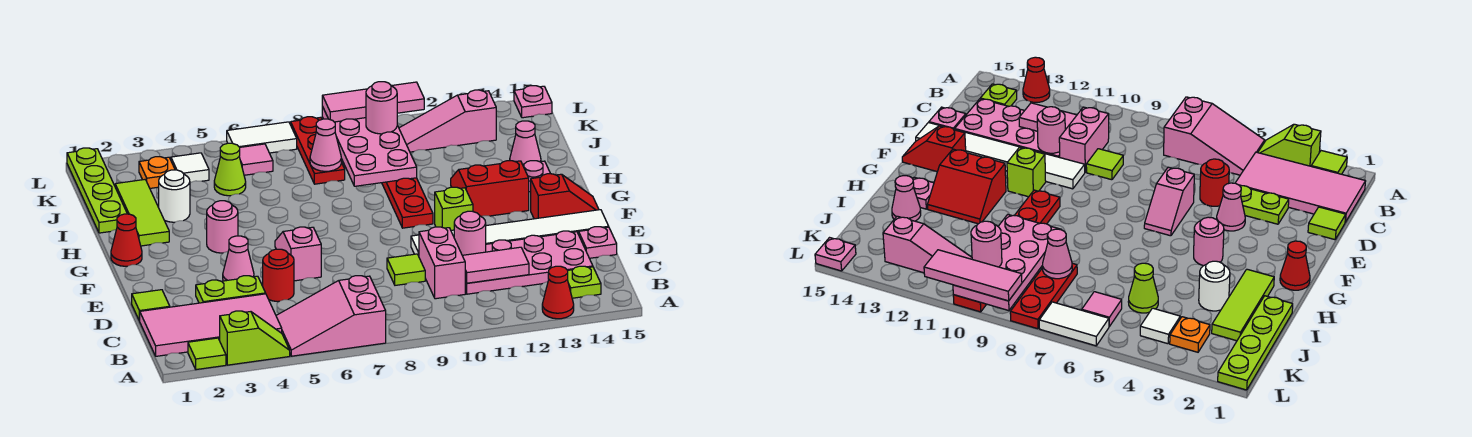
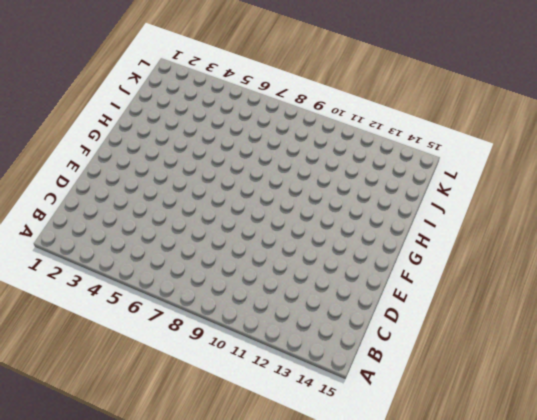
none -> lime tile A2 level 1
none -> lime slope A3:A4 level 1 top 3
none -> pink slope A5:B7 level 1 top 7
none -> red cone A13 level 1

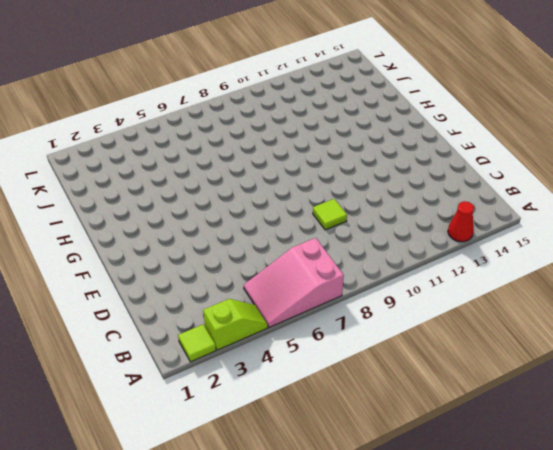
none -> pink tile B1:C4 level 1
none -> lime plate B14 level 1
none -> pink brick C10:D10 level 1
none -> pink plate C11:D14 level 1

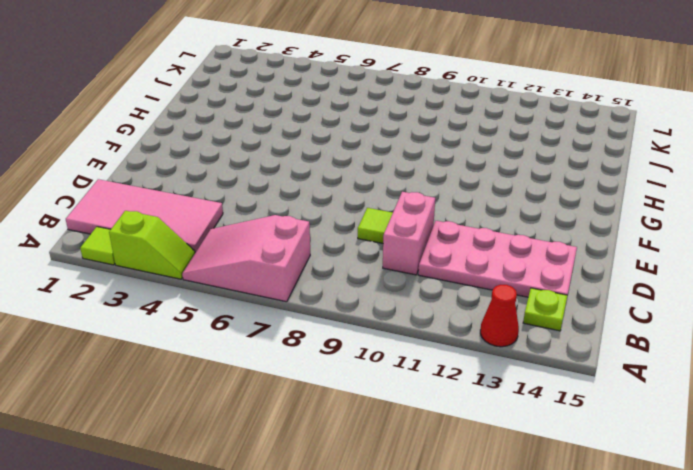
none -> lime tile D1 level 1
none -> lime plate D3:D4 level 1
none -> red round brick D5 level 1
none -> pink plate D15 level 1

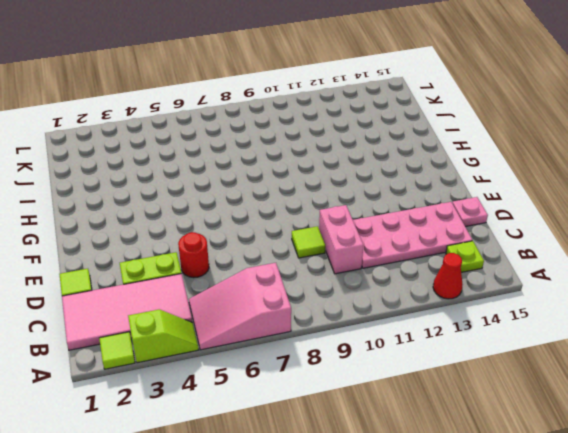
none -> pink cone E4 level 1
none -> pink slope E6:F6 level 1 top E
none -> white tile E10:E15 level 1
none -> lime brick F11 level 1

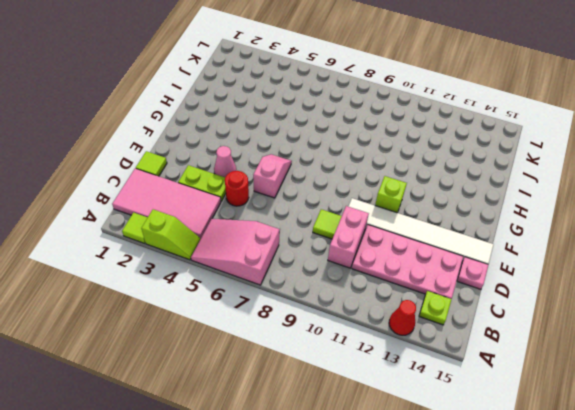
none -> red slope F14:F15 level 1 top 14
none -> red cone G1 level 1
none -> pink round brick G4 level 1
none -> red plate G10:L10 level 1

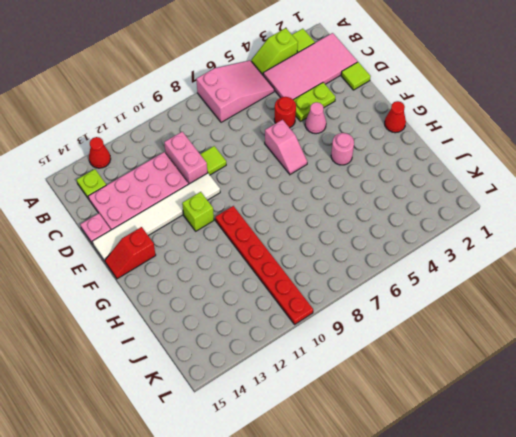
none -> red slope G12:H13 level 1 top G
none -> lime tile H2:J2 level 1
none -> pink plate H14 level 1
none -> lime plate I1:L1 level 1

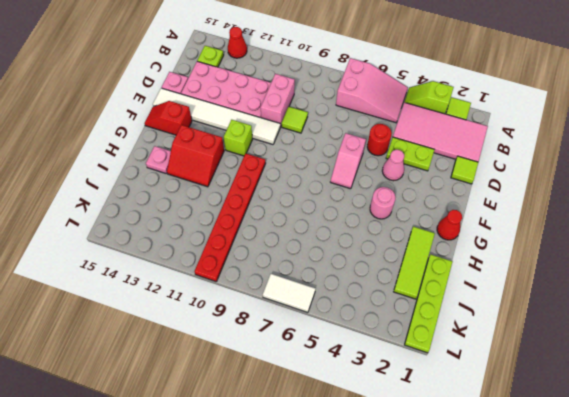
none -> white round brick I3 level 1
none -> pink cone I14 level 1
none -> lime cone J5 level 1
none -> red plate J8:L8 level 1

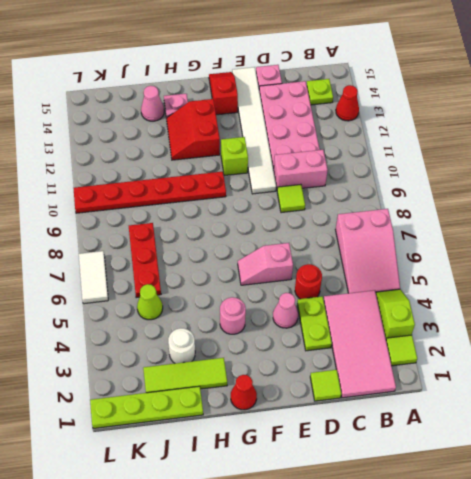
red plate J6:J8 level 1 -> red plate J8:L8 level 1
none -> orange plate K3 level 1
none -> white tile K4 level 1
none -> pink tile K6 level 1
none -> pink slope K11:K13 level 1 top 13

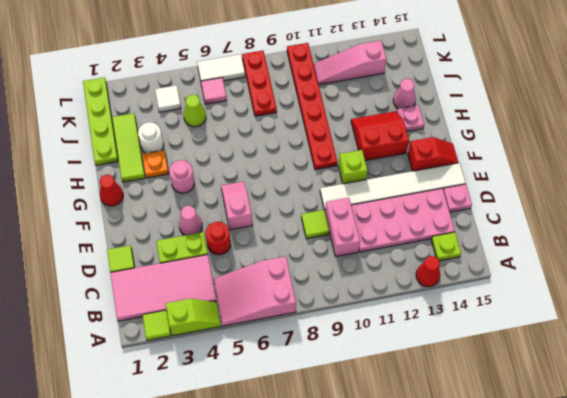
orange plate H3 level 1 -> orange plate K3 level 1
none -> pink plate L15 level 1
none -> pink tile C11:C12 level 2
none -> pink round brick D11 level 2
none -> pink plate I9:L10 level 2

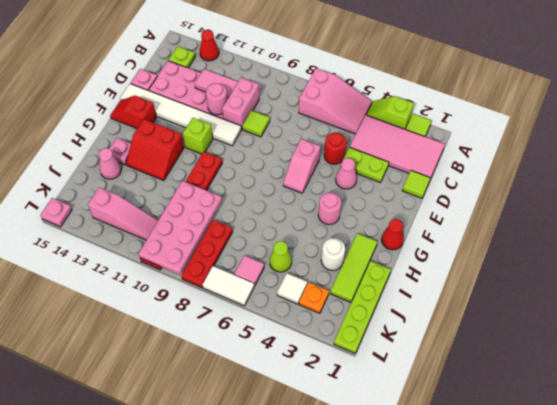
none -> pink cone J8 level 2
none -> pink round brick K10 level 3
none -> pink tile L9:L11 level 3

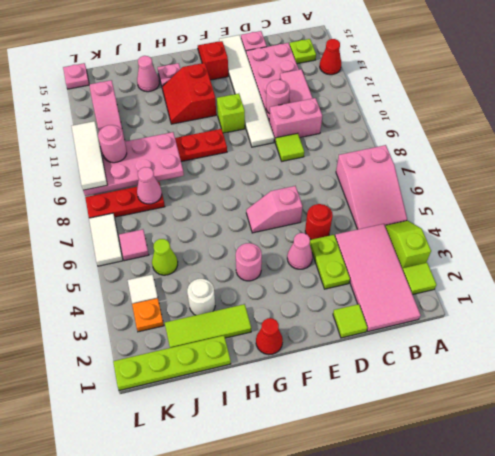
white tile L9:L11 level 3 -> pink tile L9:L11 level 3

